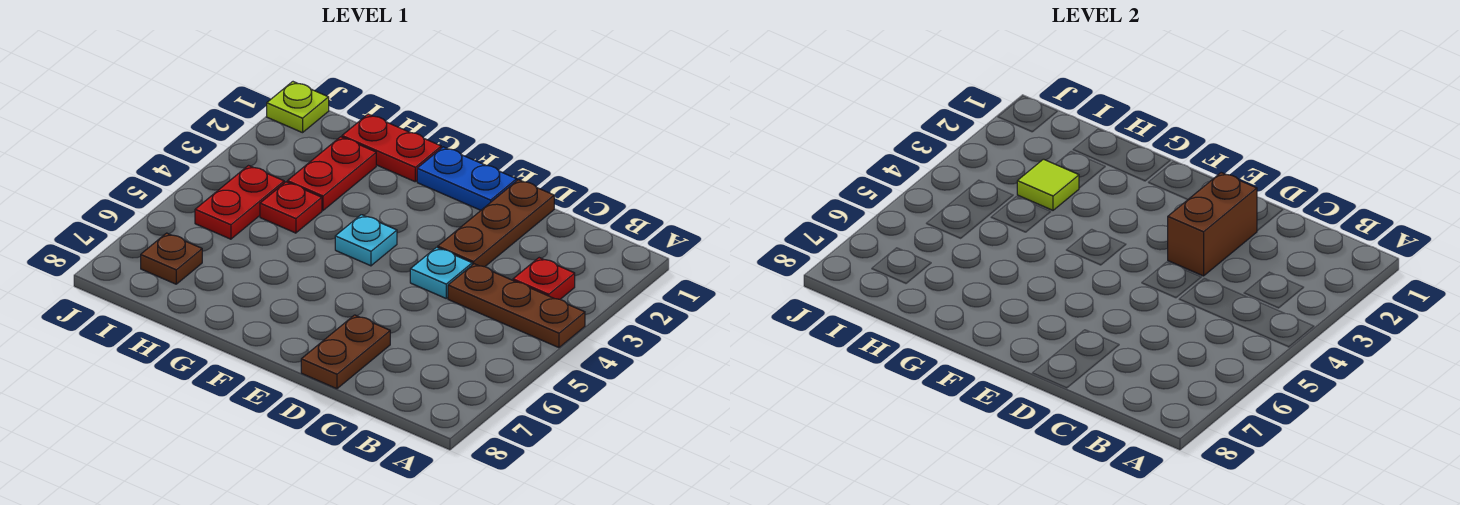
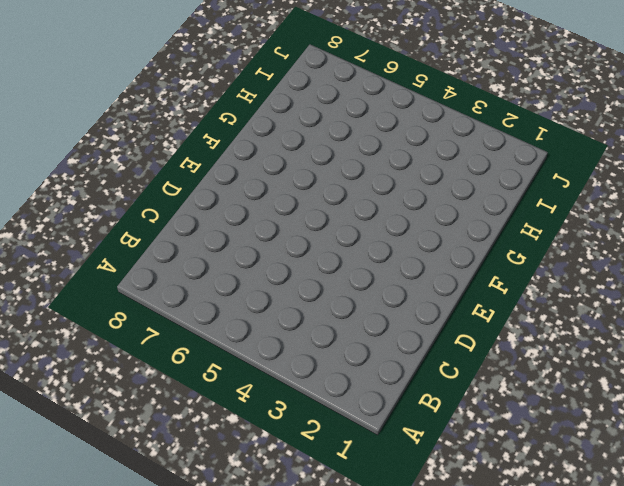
none -> brown plate A4:C4 level 1
none -> red plate B3 level 1
none -> brown plate D1:D3 level 1

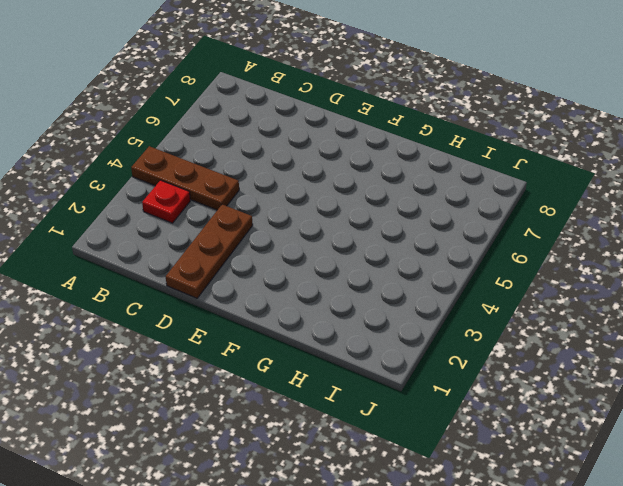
none -> cyan plate D4 level 1
none -> brown plate D7:D8 level 1
none -> blue plate E1:F1 level 1

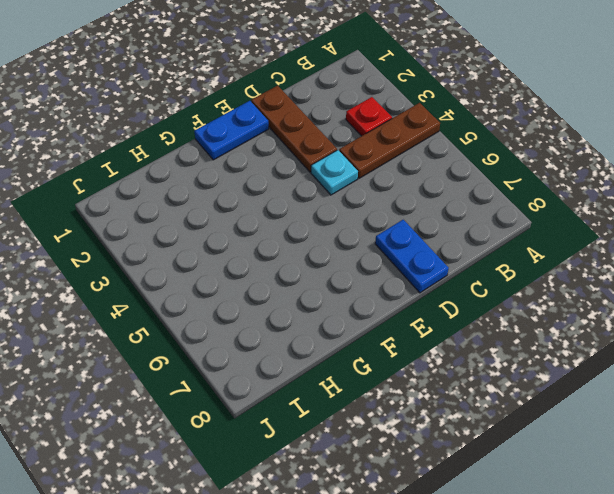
blue plate D7:D8 level 1 -> brown plate D7:D8 level 1
none -> cyan plate F4 level 1
none -> red plate G1:H1 level 1
none -> red plate H2:H3 level 1

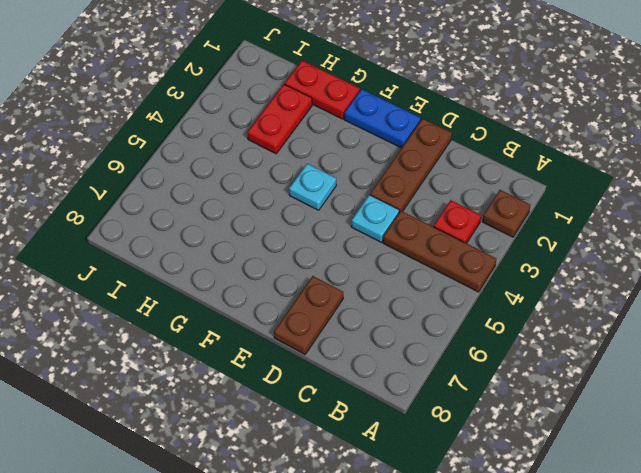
brown plate A2 level 1 -> brown plate I7 level 1
none -> red plate H4 level 1
none -> red plate I4:I5 level 1
none -> lime plate J1 level 1

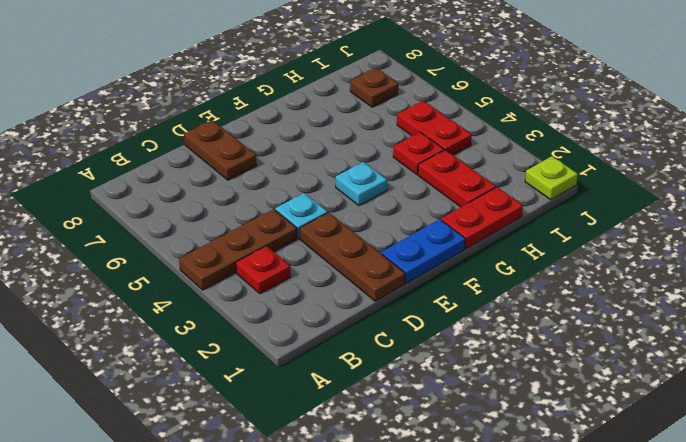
none -> brown brick D2:D3 level 2
none -> lime tile H3 level 2

